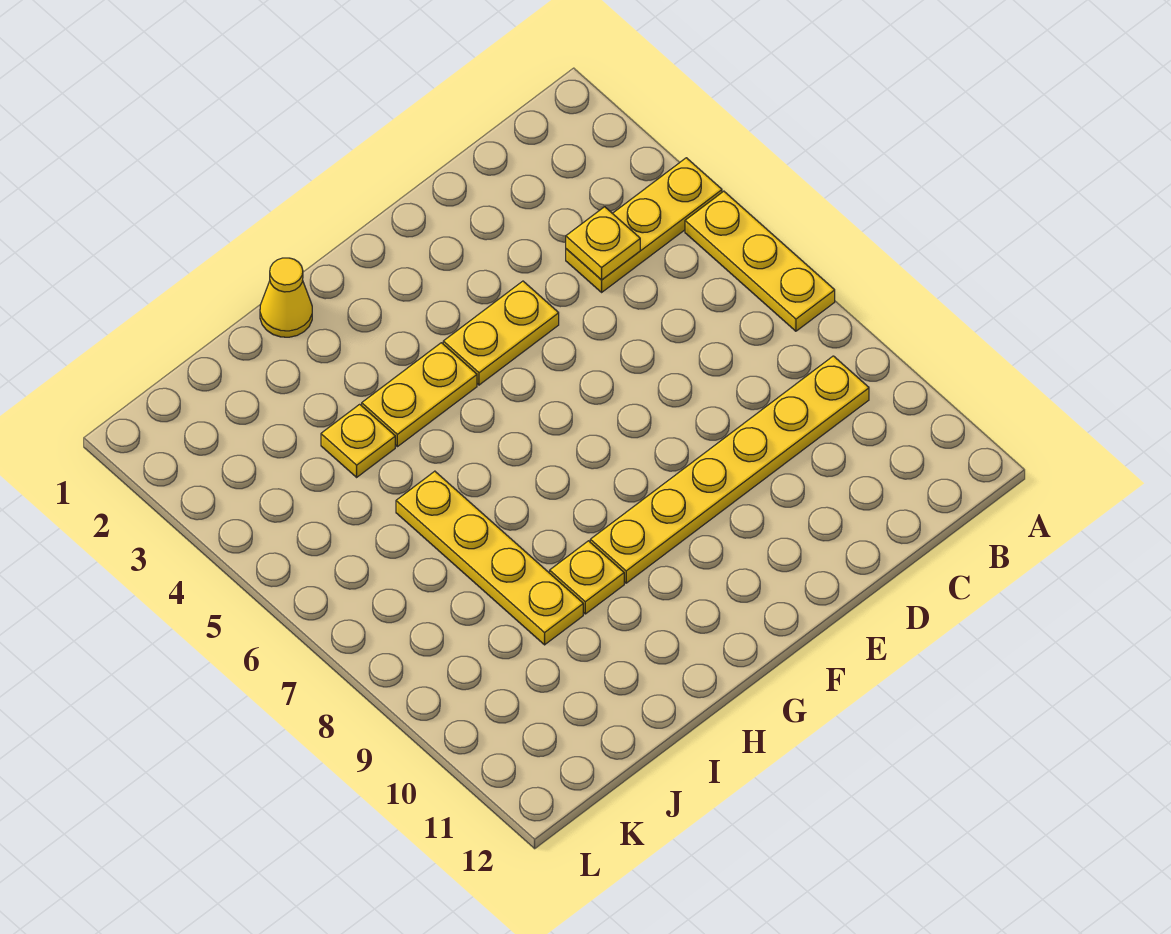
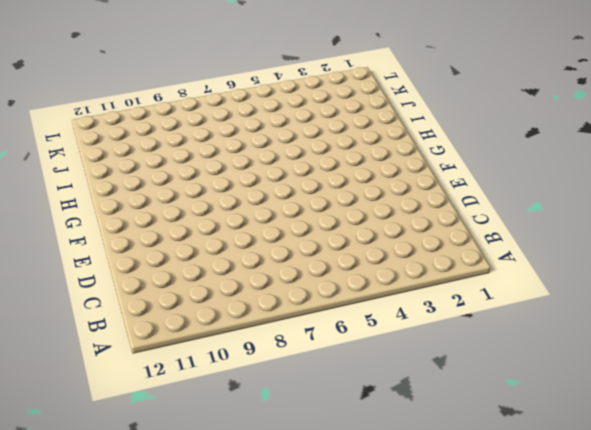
none -> yellow plate A4:C4 level 1
none -> yellow plate A5:A7 level 1

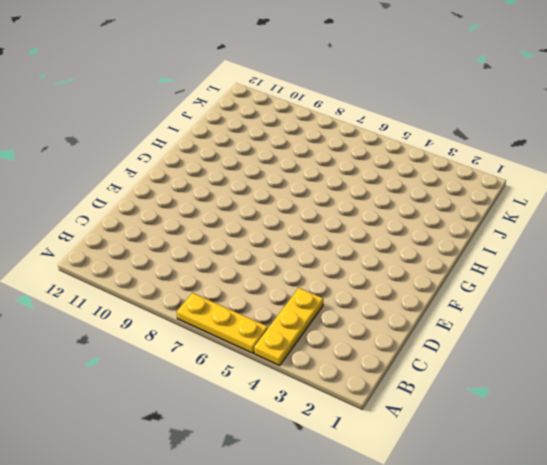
none -> yellow plate B9:G9 level 1
none -> yellow plate E4:F4 level 1

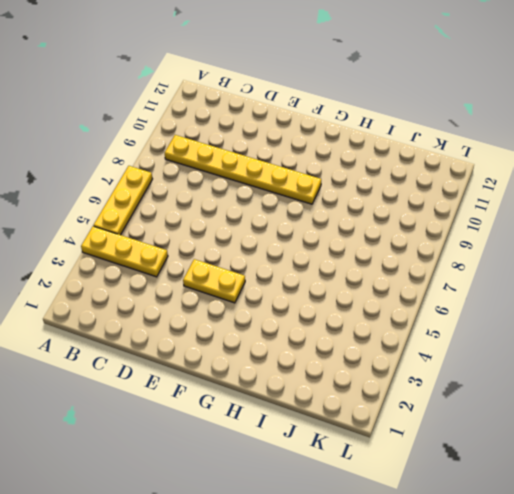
none -> yellow plate G4:H4 level 1
none -> yellow cone H1 level 1

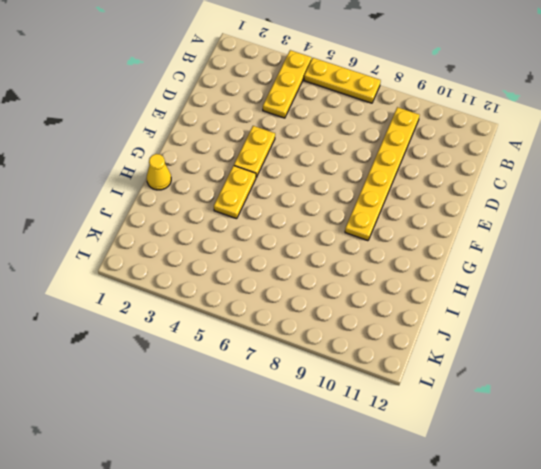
none -> yellow plate H9 level 1
none -> yellow plate I4 level 1

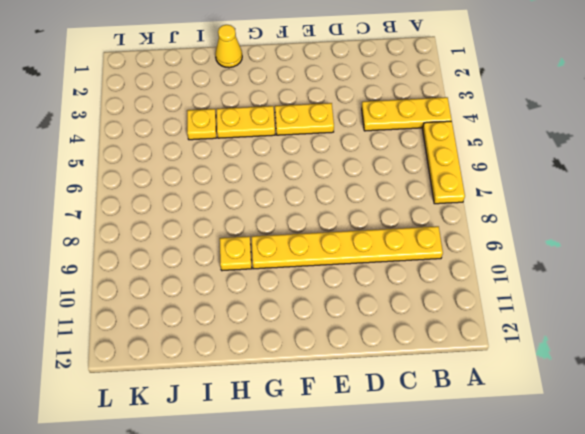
none -> yellow plate I6:I9 level 1
none -> yellow plate C4 level 2

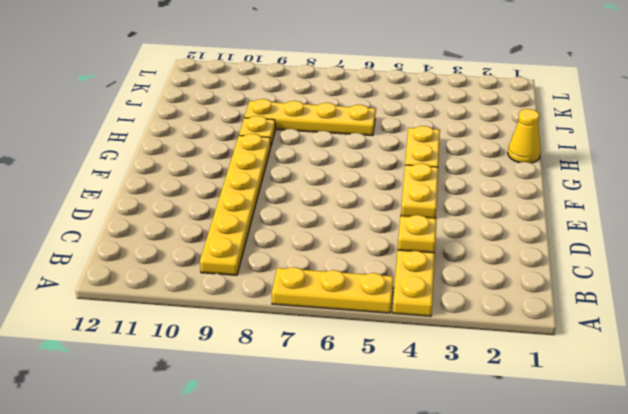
none -> yellow plate I4 level 1

